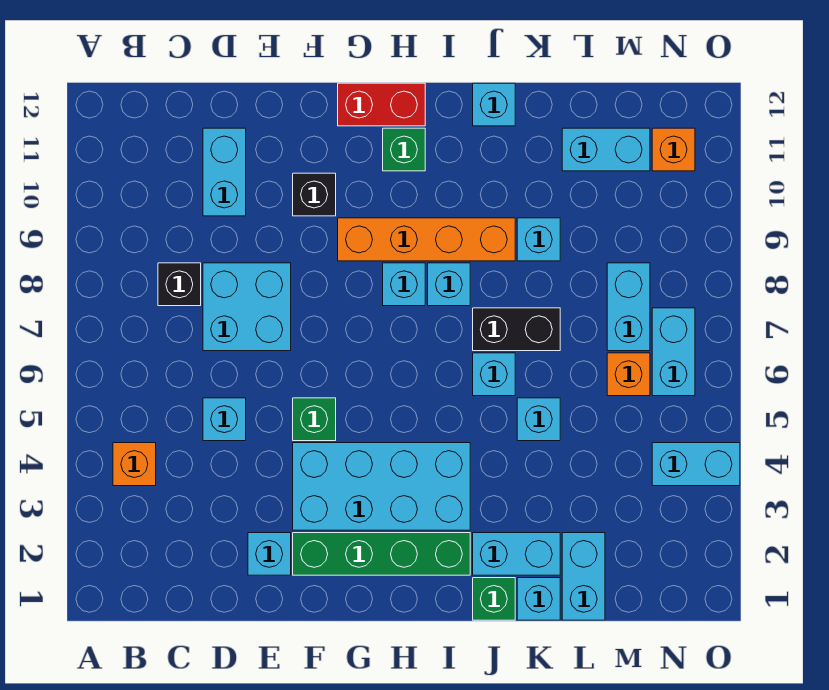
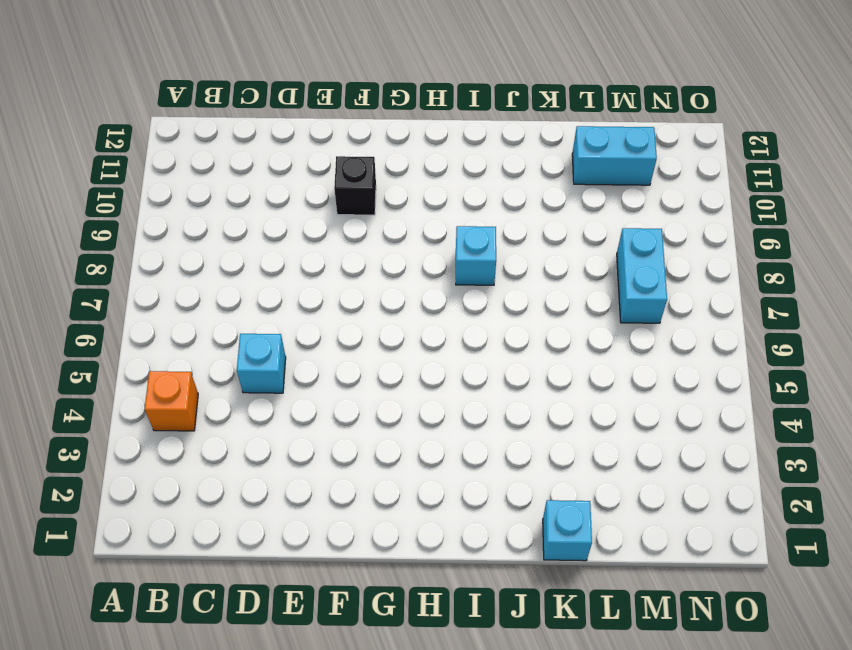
none -> black brick C8 level 1
none -> cyan brick D7:E8 level 1
none -> cyan brick D10:D11 level 1
none -> cyan brick E2 level 1

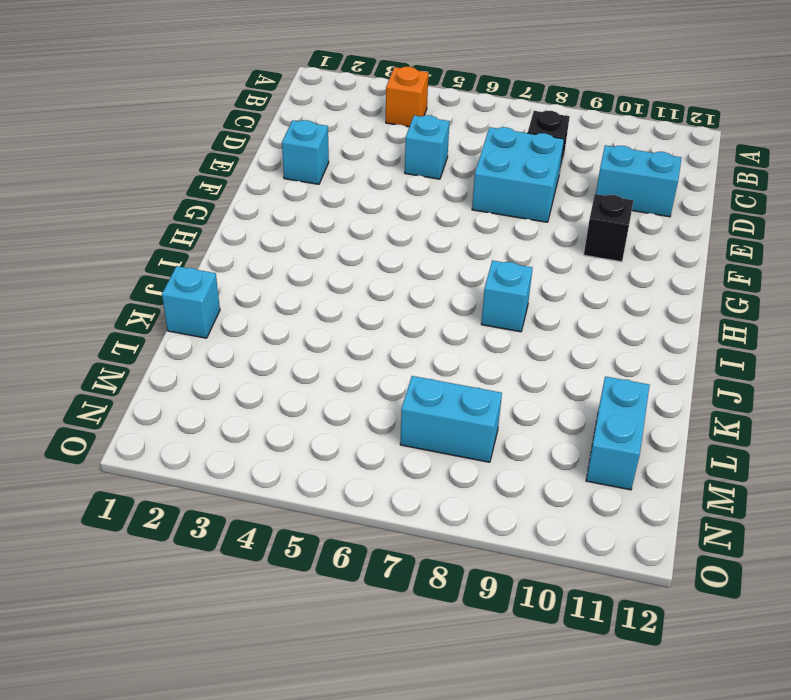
none -> green brick F2:I2 level 1
none -> cyan brick F3:I4 level 1
none -> green brick F5 level 1
none -> orange brick G9:J9 level 1

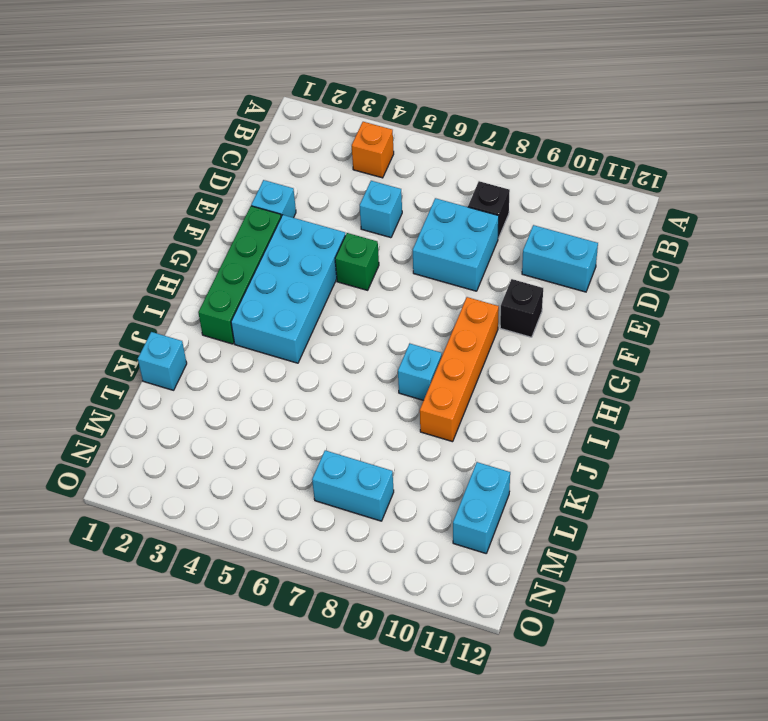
none -> red brick G12:H12 level 1
none -> cyan brick H8 level 1
none -> green brick H11 level 1
none -> green brick J1 level 1

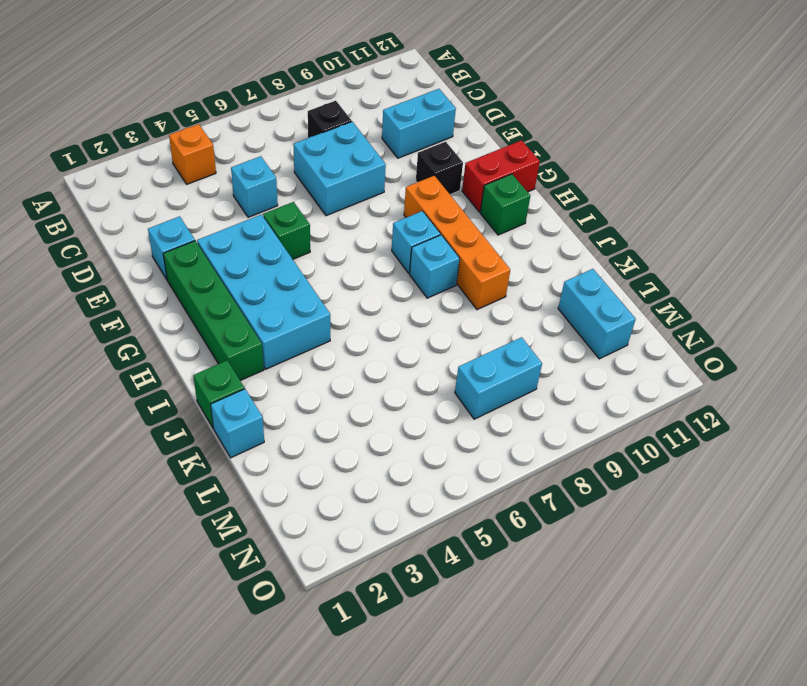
red brick G11:G12 level 1 -> red brick G12:H12 level 1
none -> cyan brick J2:K2 level 1
none -> cyan brick J6 level 1
none -> black brick J7:K7 level 1
none -> cyan brick J12 level 1

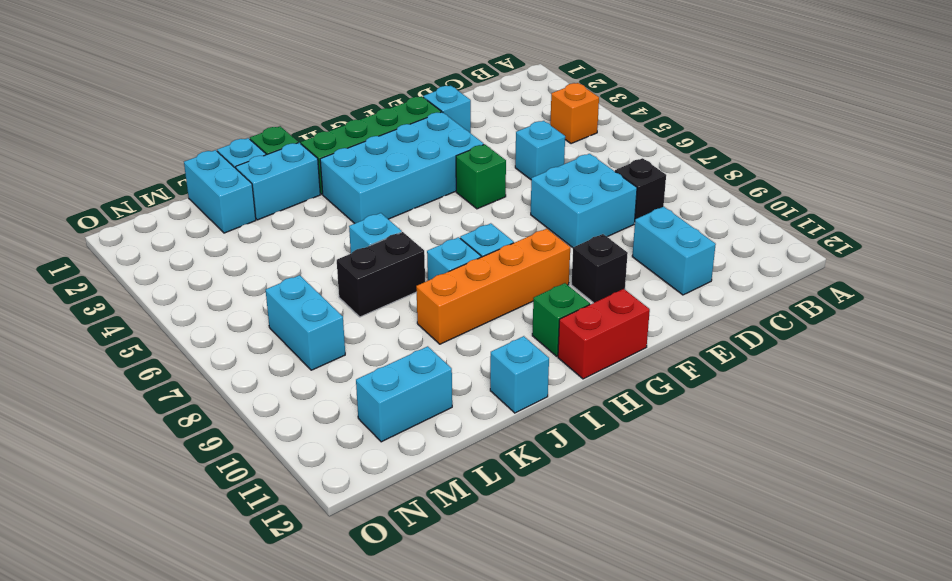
none -> cyan brick K5 level 1
none -> cyan brick K9 level 1
none -> orange brick M6 level 1
none -> cyan brick N4:O4 level 1

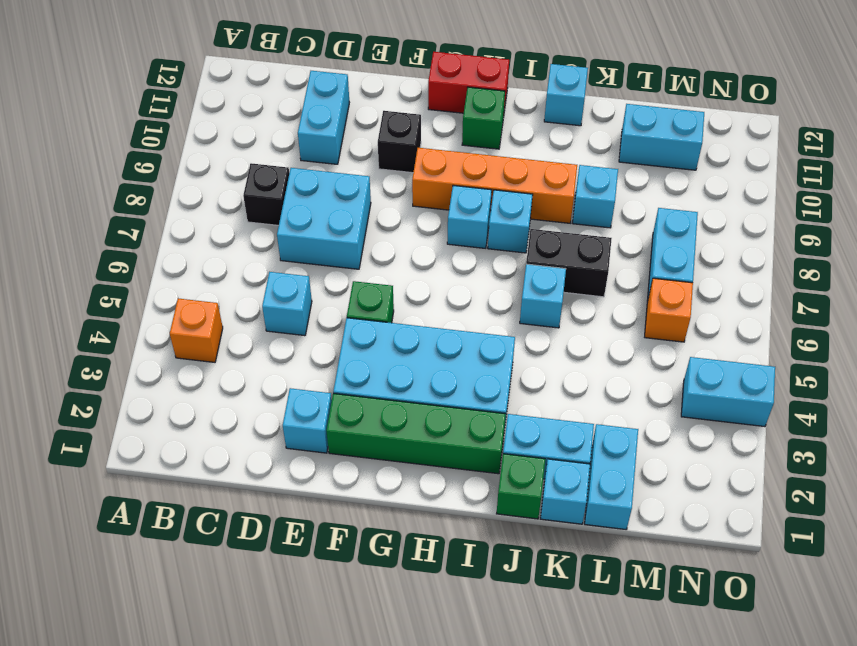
none -> cyan brick K5 level 1
none -> cyan brick N6:N7 level 1
none -> orange brick N11 level 1

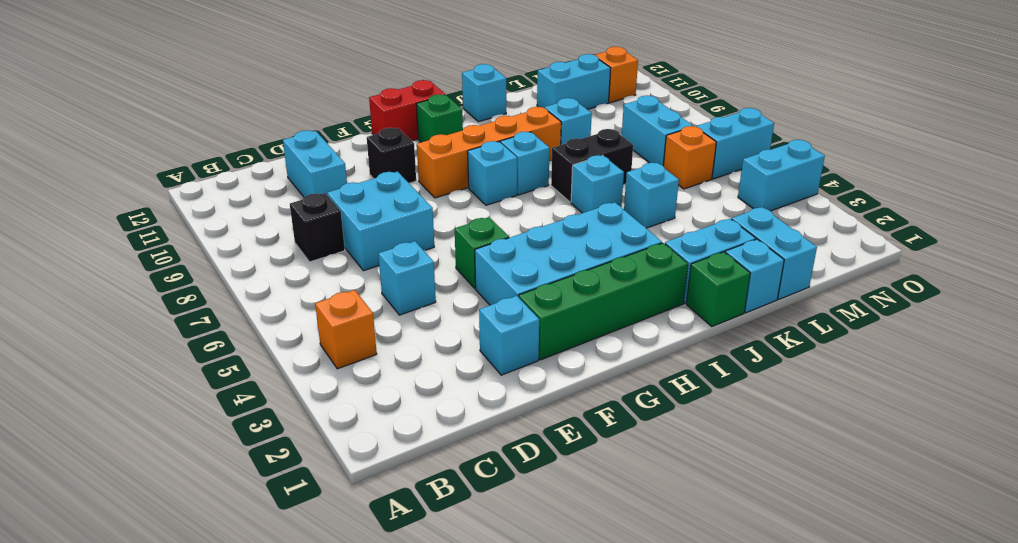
cyan brick N6:O6 level 1 -> cyan brick N6:N7 level 1

